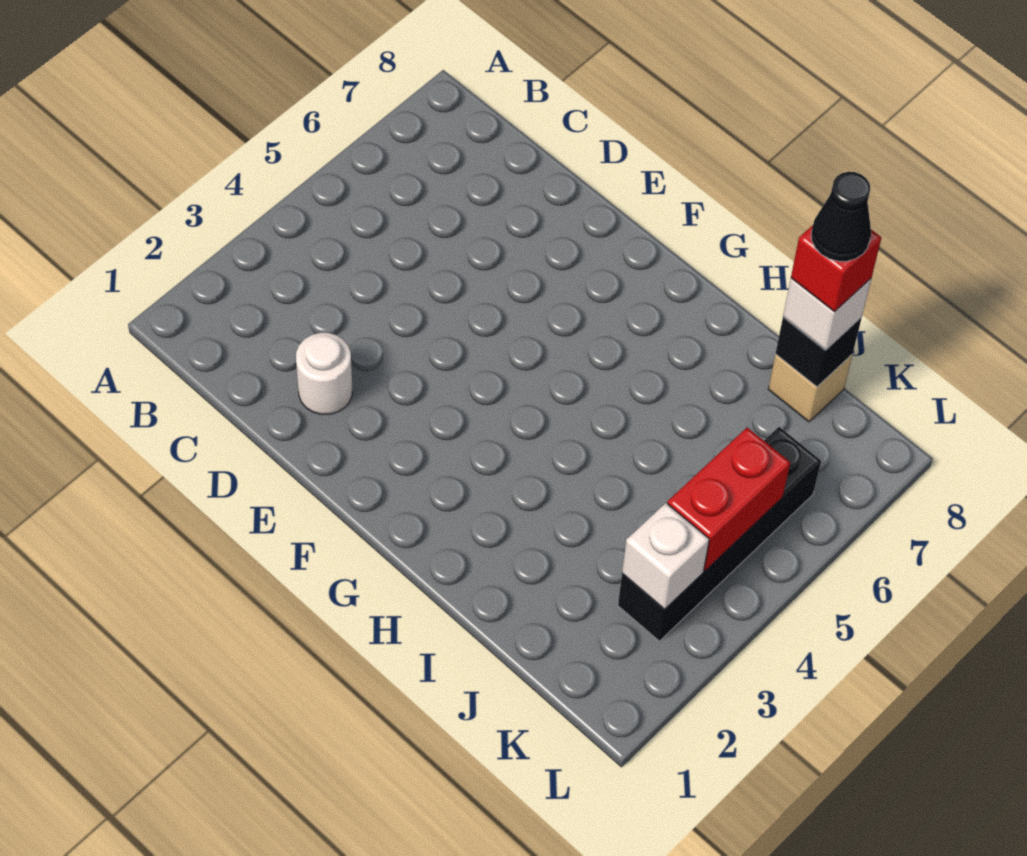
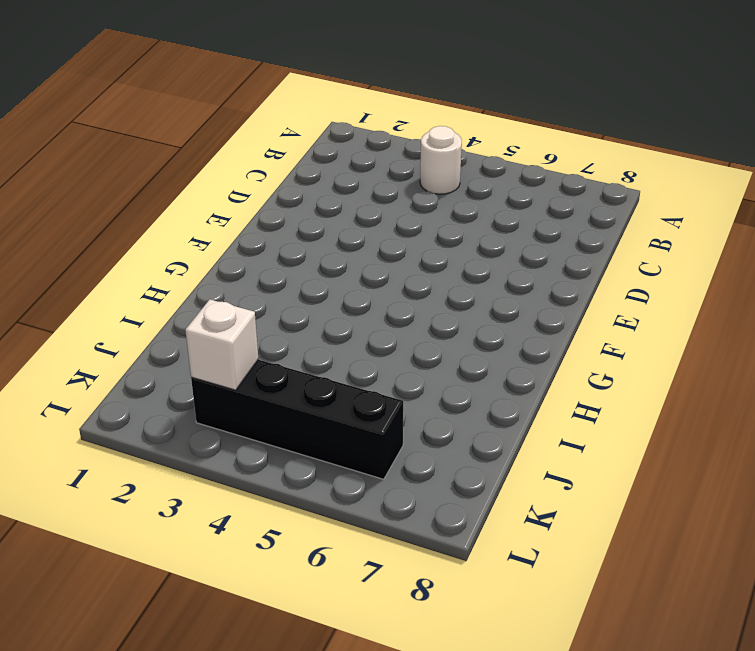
white round brick B4 level 1 -> white round brick D2 level 1
none -> tan brick J8 level 1
none -> black brick J8 level 2

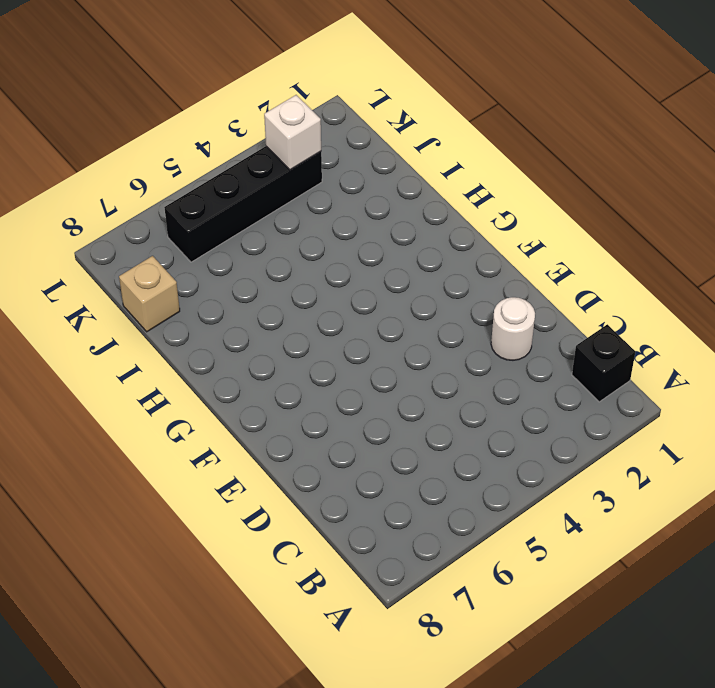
black brick B1 level 1 -> black brick J8 level 2
none -> red brick K4:K5 level 2
none -> white brick J8 level 3

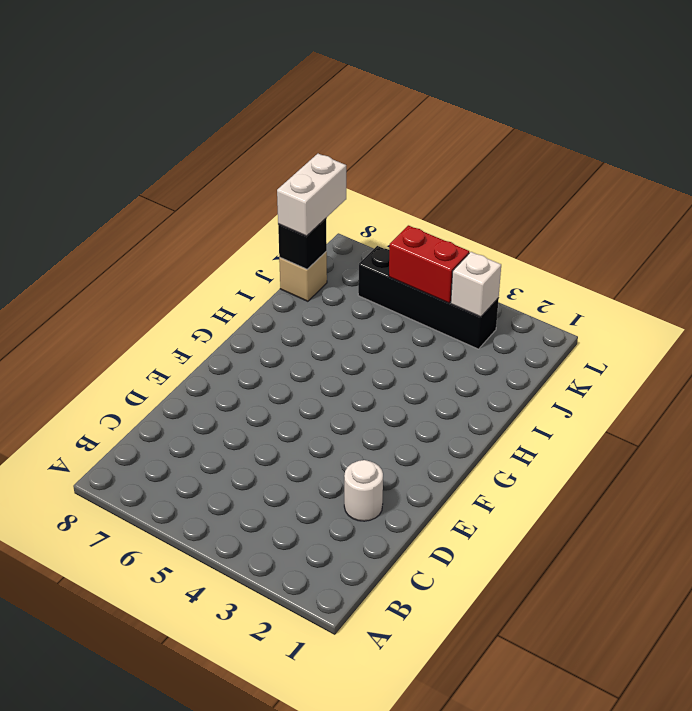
white brick J8:K8 level 3 -> white brick J8 level 3
none -> red brick J8 level 4
none -> black cone J8 level 5

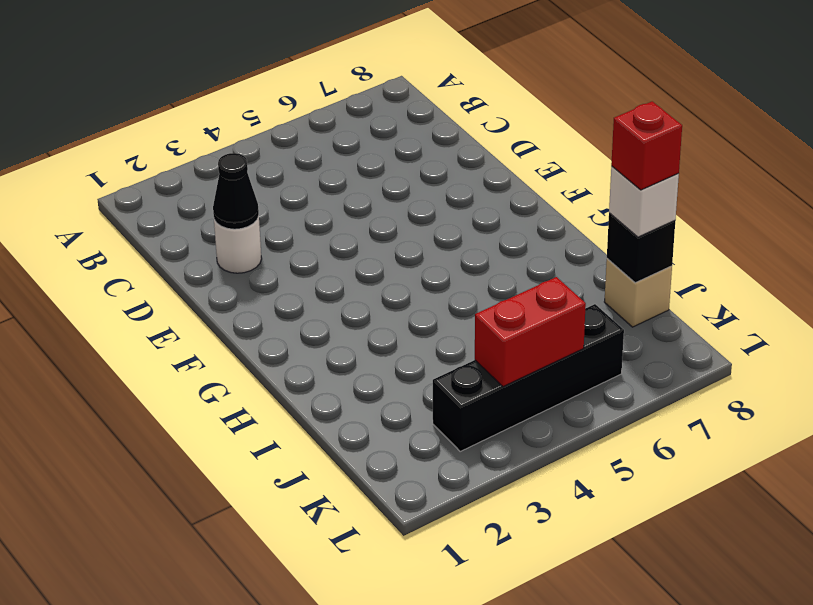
black cone D2 level 2 -> black cone J8 level 5
none -> white brick K3 level 2

